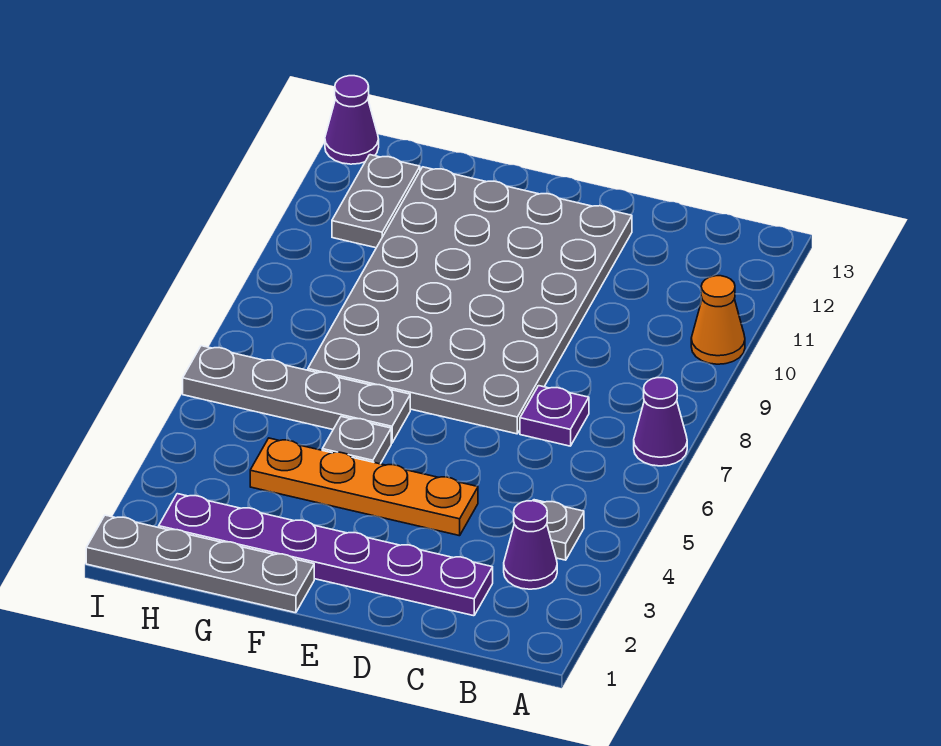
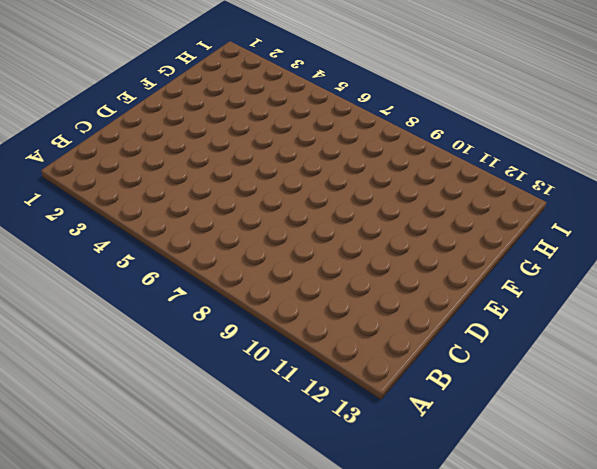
none -> purple cone A7 level 1
none -> orange cone A10 level 1
none -> purple cone B3 level 1

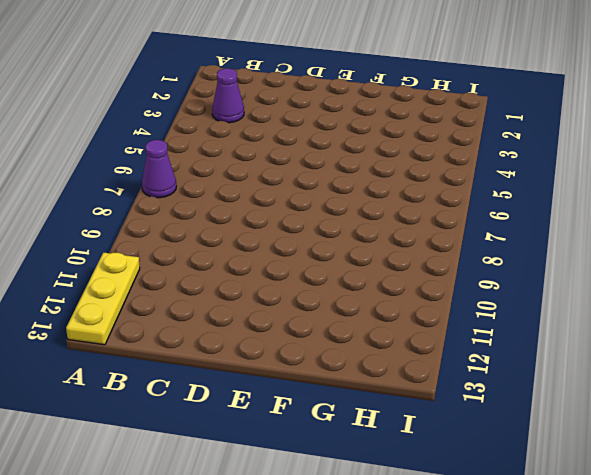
yellow plate A11:A13 level 1 -> none
none -> orange cone A10 level 1
none -> grey plate B4 level 1
none -> purple plate C2:H2 level 1

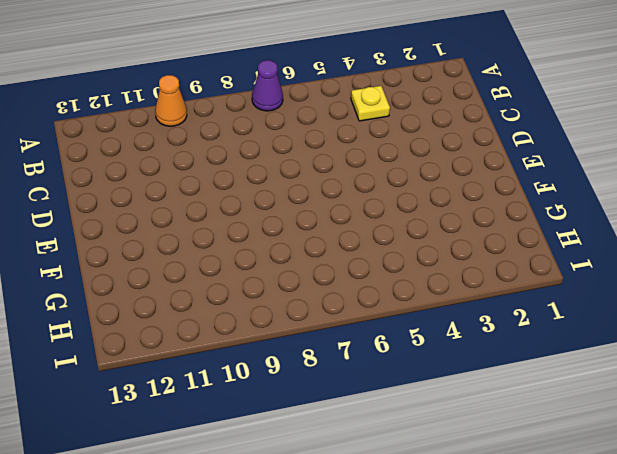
yellow plate B4 level 1 -> grey plate B4 level 1
none -> purple cone B3 level 1
none -> purple plate C2:H2 level 1
none -> purple plate C7 level 1

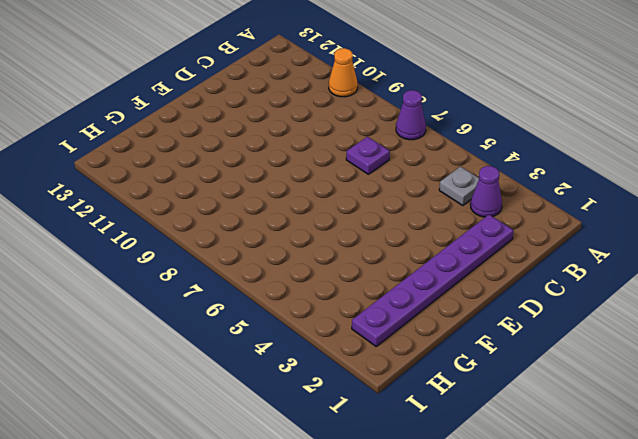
none -> orange plate D4:G4 level 1
none -> grey plate D7:G12 level 1
none -> grey plate F1:I1 level 1

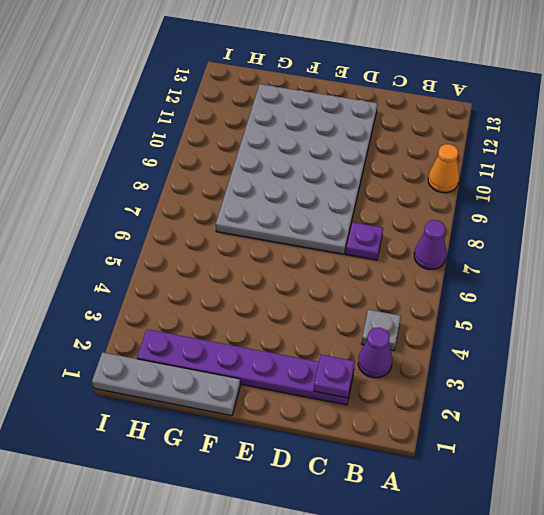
purple plate C2 level 2 -> none
none -> orange plate D4:G4 level 1
none -> grey plate F5 level 1
none -> grey plate F6:I6 level 1

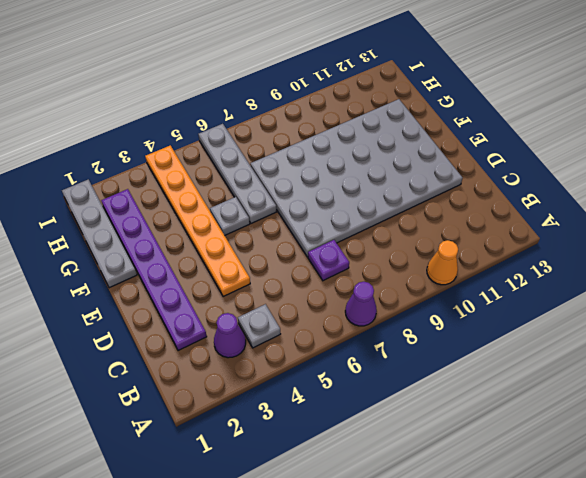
orange plate D4:I4 level 1 -> orange plate D4:G4 level 1
none -> grey plate H11:H12 level 1
none -> purple cone I13 level 1

